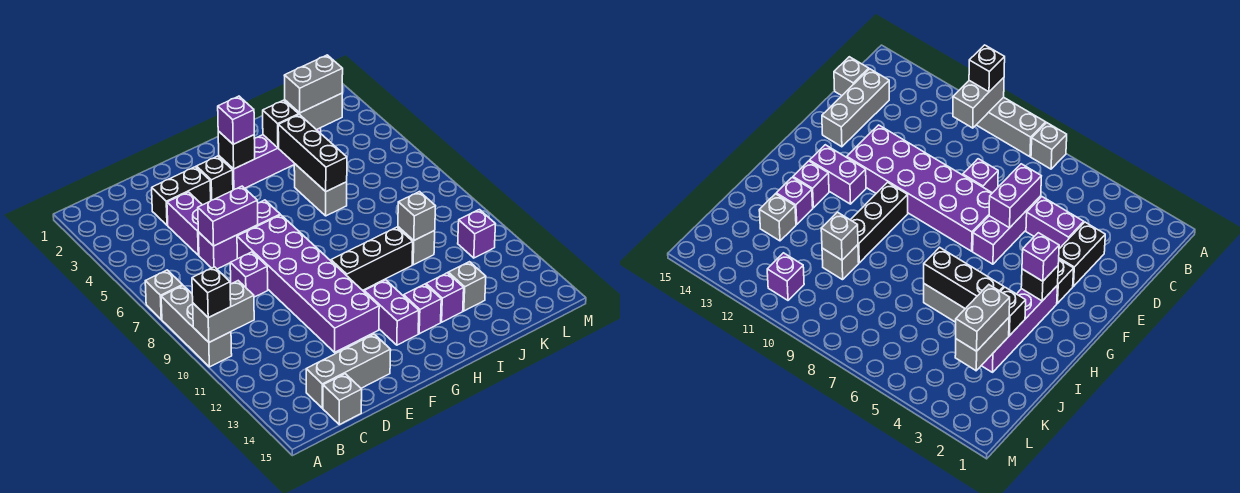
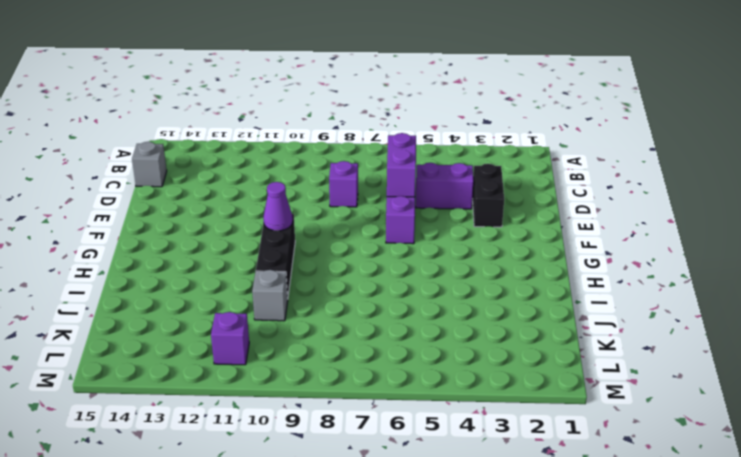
purple cone G10 level 2 -> none
none -> grey brick A7 level 1
none -> grey brick A8:A10 level 1
none -> grey brick C14:E14 level 1

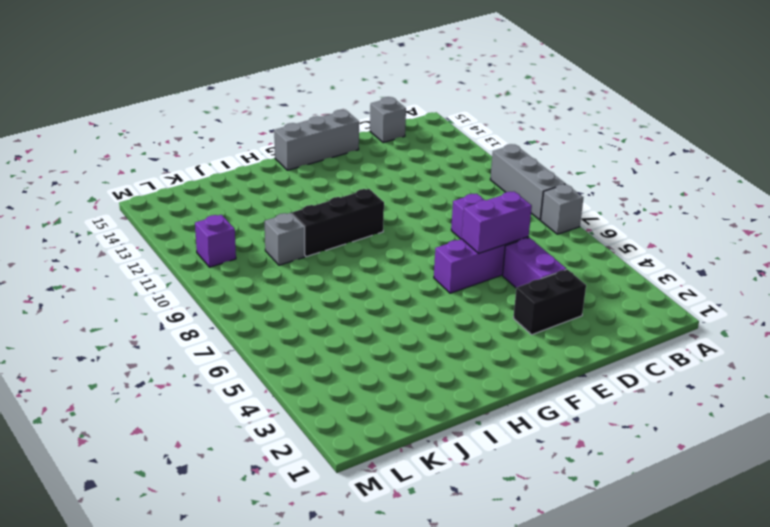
grey brick E15:G15 level 1 -> grey brick C14:E14 level 1
none -> purple brick E7:F12 level 1
none -> black brick F3 level 1
none -> purple brick G3:J3 level 1

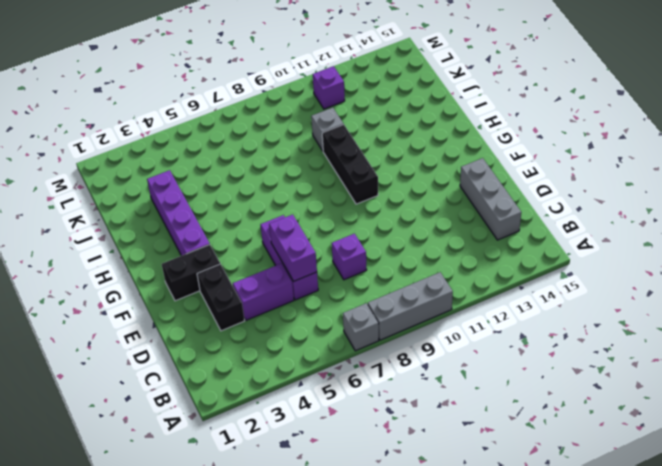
black brick F2:F3 level 1 -> black brick F3 level 1
none -> grey brick C15 level 1
none -> purple brick E7:F12 level 1
none -> purple brick G12:G13 level 1

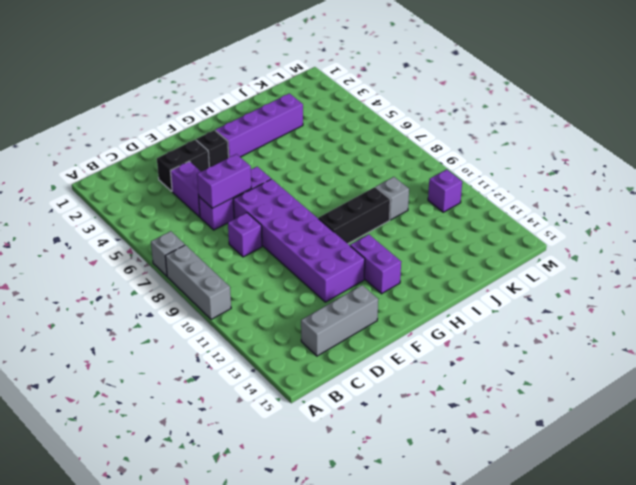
none -> grey brick C15 level 1
none -> purple brick H13 level 1
none -> grey brick I5:I6 level 1

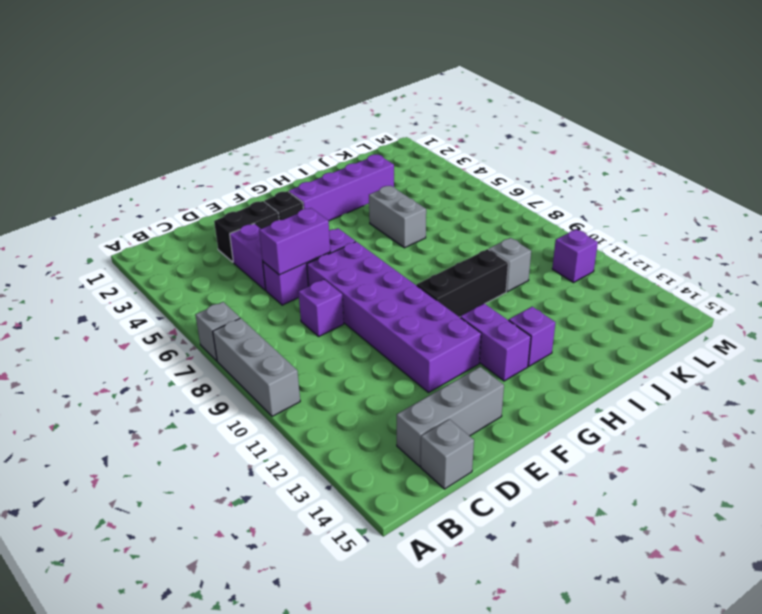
none -> purple brick I13 level 1
none -> grey brick J13 level 1
none -> grey brick A10:B10 level 2

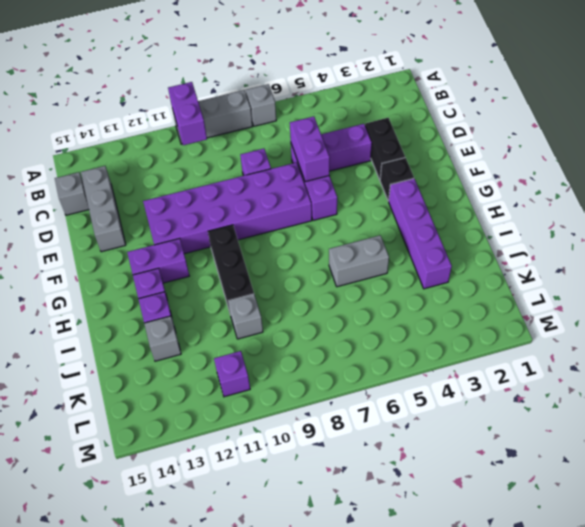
purple brick A10:B10 level 2 -> grey brick A10:B10 level 2
none -> black brick G3 level 2
none -> black brick I3 level 2
none -> black brick I4:I6 level 2

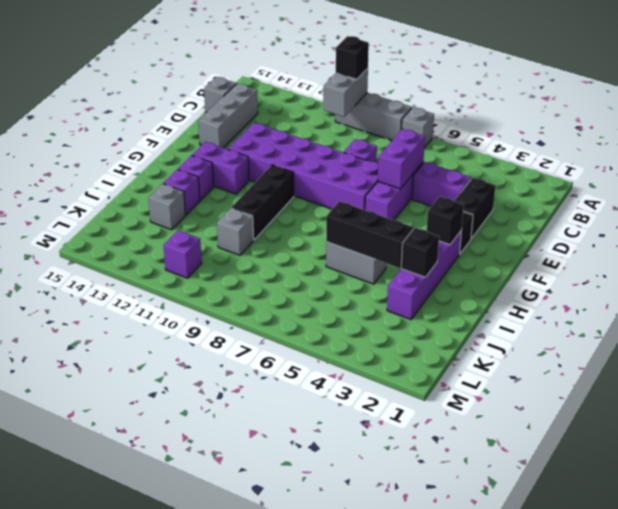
none -> grey brick J3:K3 level 2
none -> grey brick J10 level 2
none -> purple brick G3 level 3

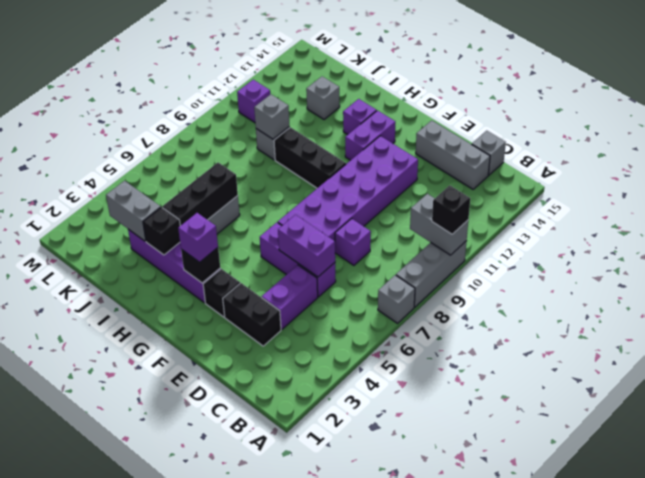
none -> purple brick I13 level 1
none -> grey brick J3:K3 level 3

